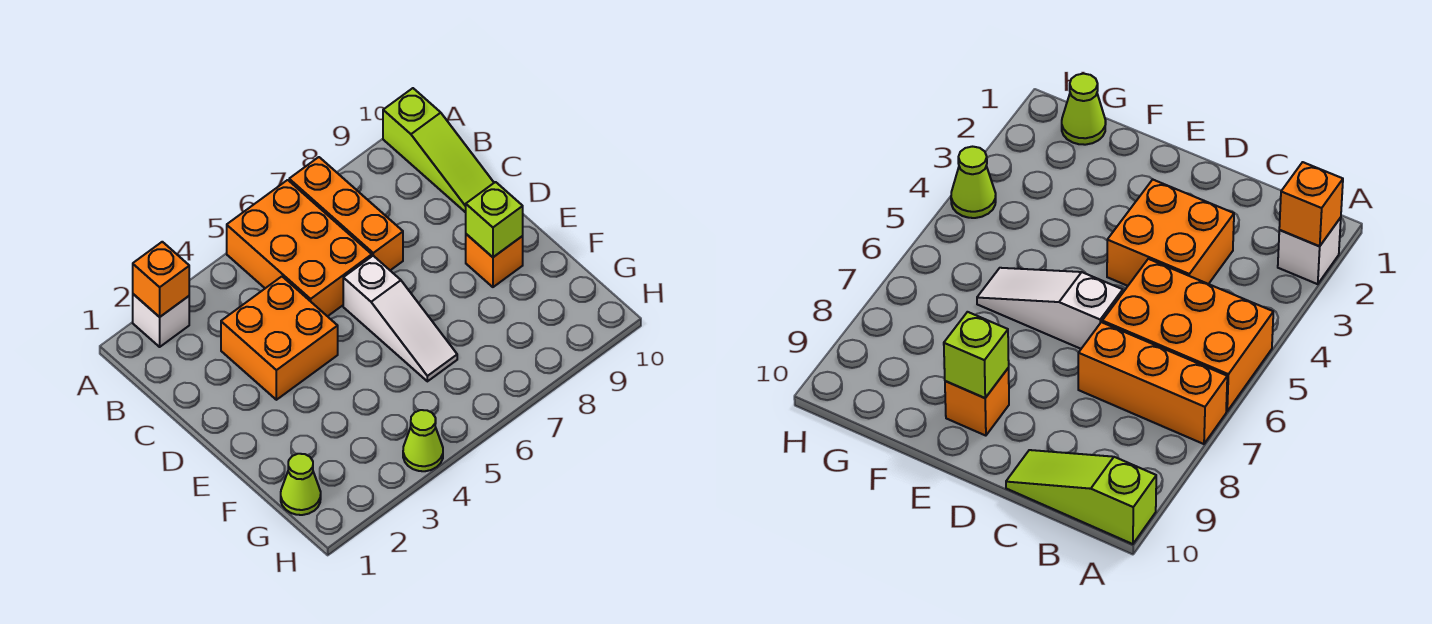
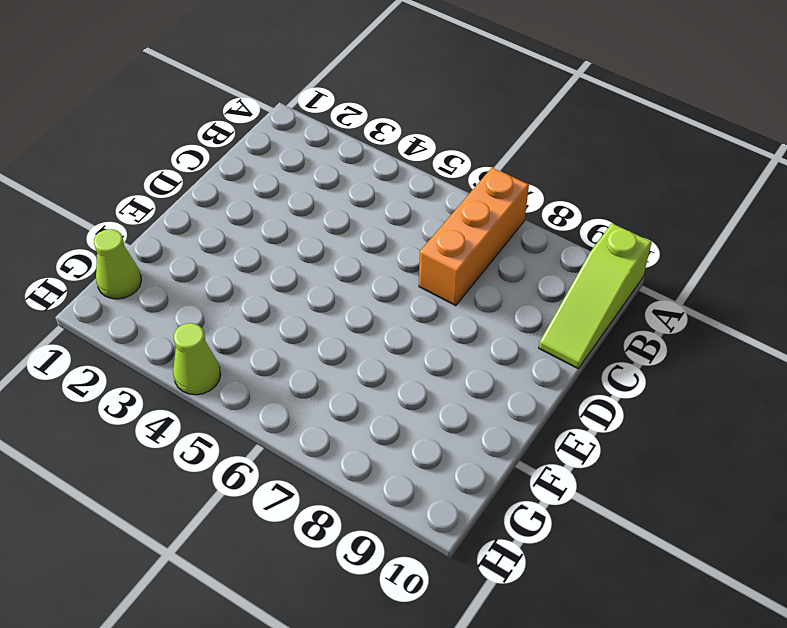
none -> white brick A2 level 1
none -> orange brick A5:C6 level 1

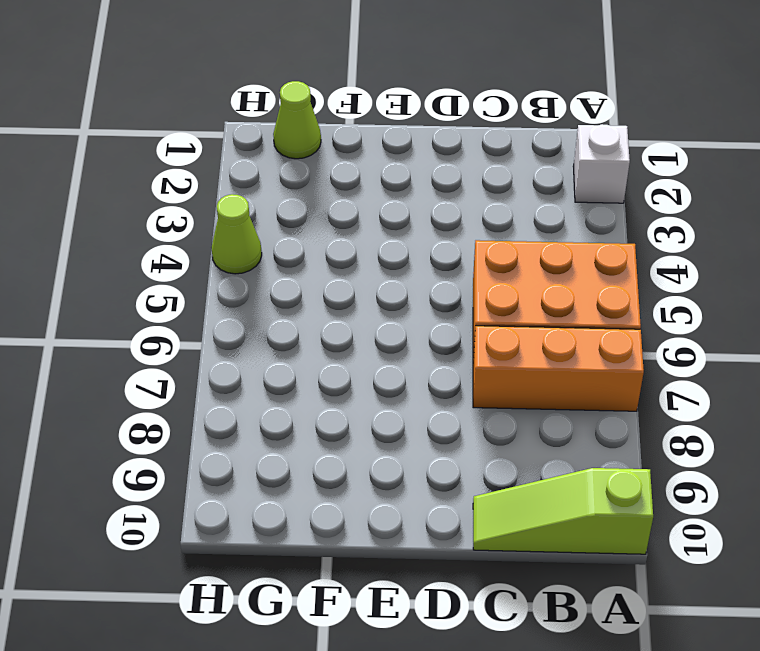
none -> orange brick C3:D4 level 1
none -> white slope D6:F6 level 1 top D

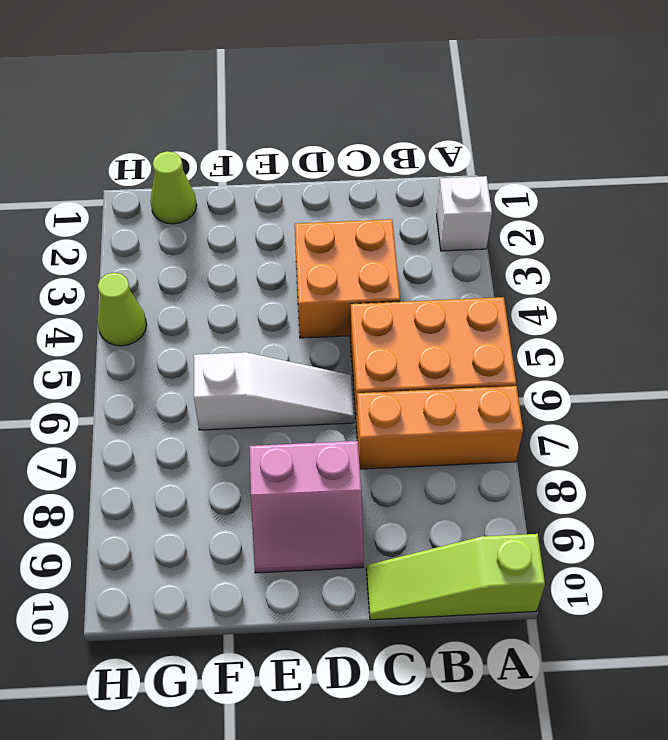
white slope D6:F6 level 1 top F -> white slope D6:F6 level 1 top D
pink slope D8:E9 level 1 top 8 -> orange brick E9 level 1
none -> orange brick A2 level 2
none -> lime brick E9 level 2

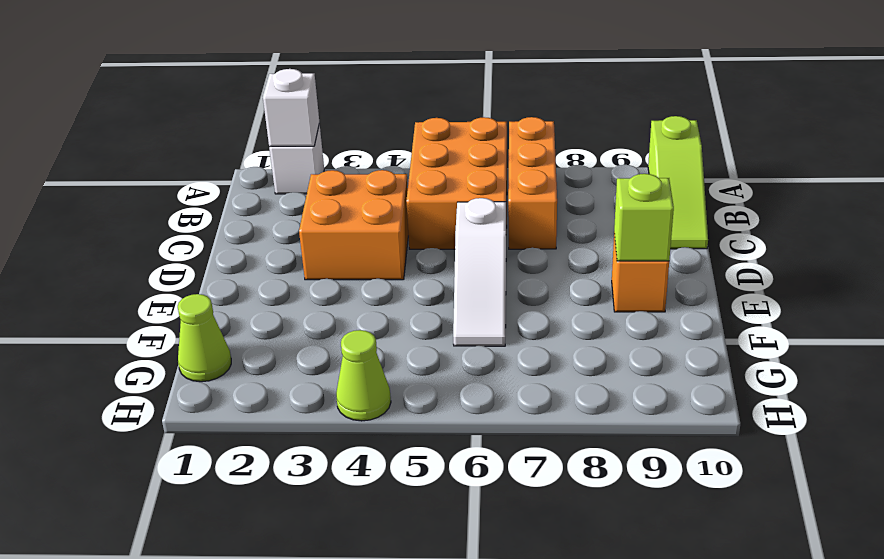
white brick A2 level 2 -> orange brick A2 level 2

